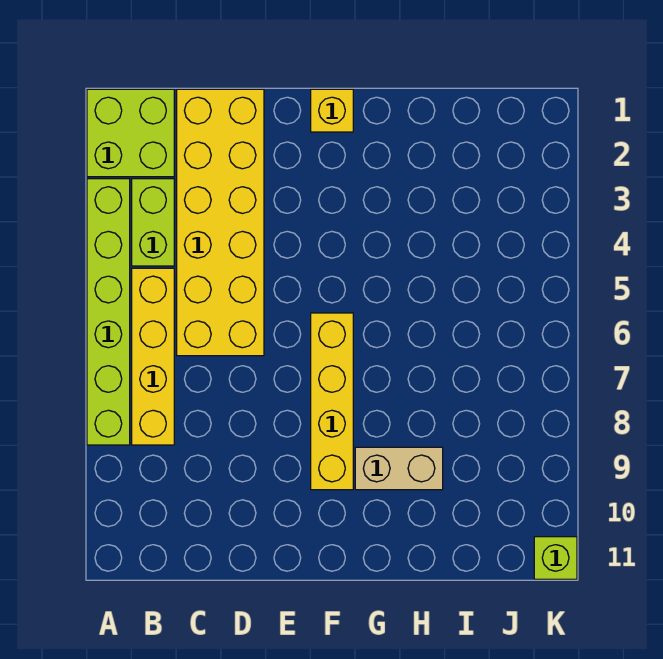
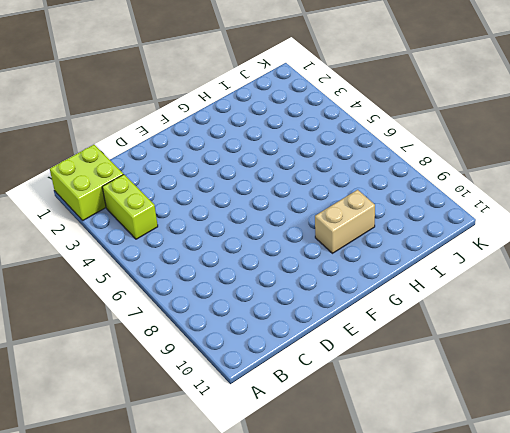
none -> lime brick A3:A8 level 1
none -> yellow brick B5:B8 level 1

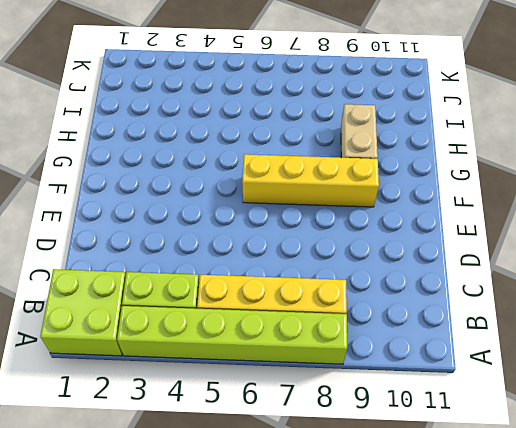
none -> yellow brick C1:D6 level 1
none -> yellow brick F1 level 1

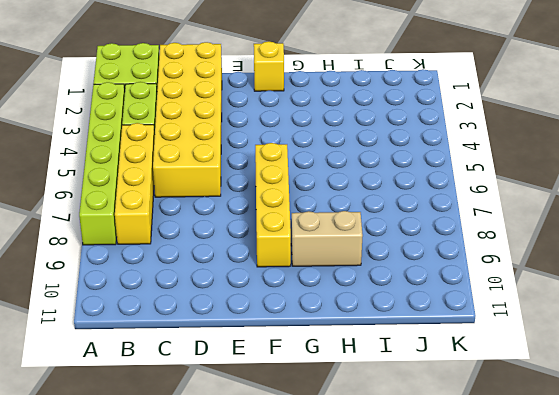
none -> lime brick K11 level 1

